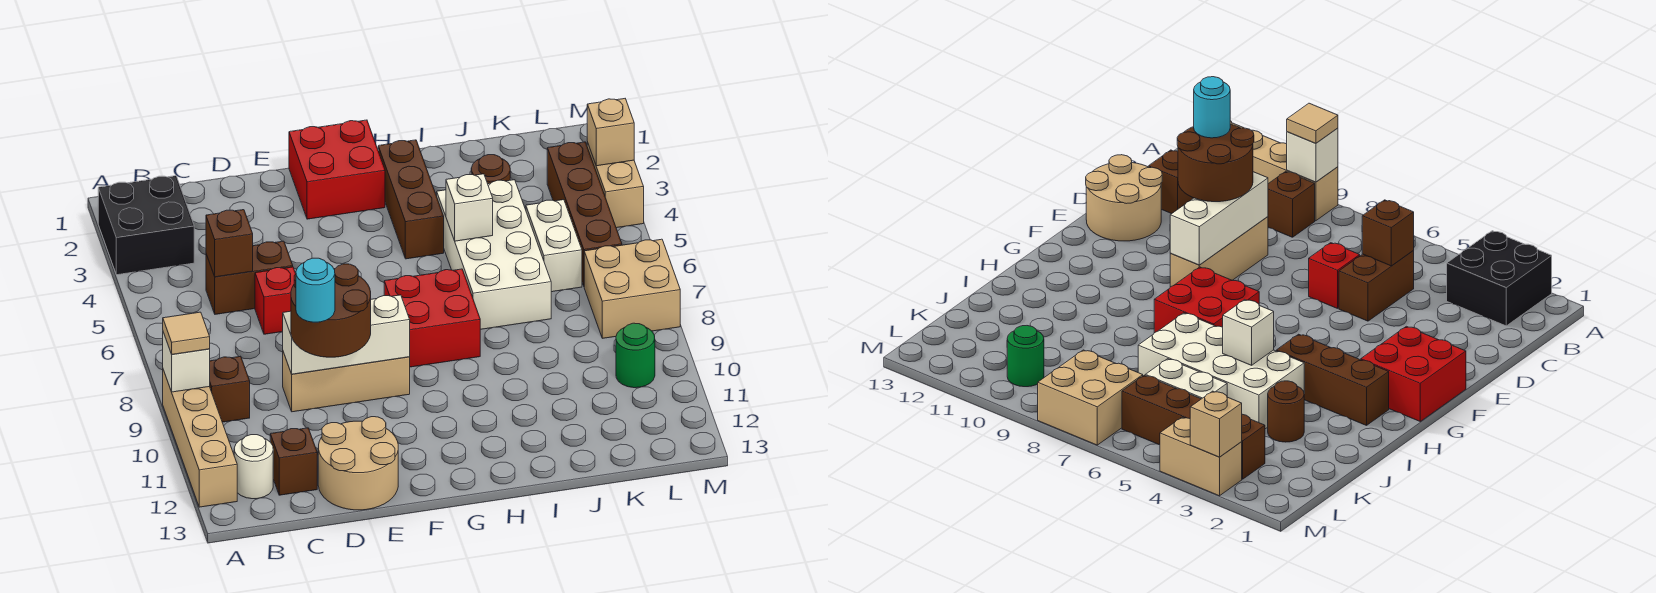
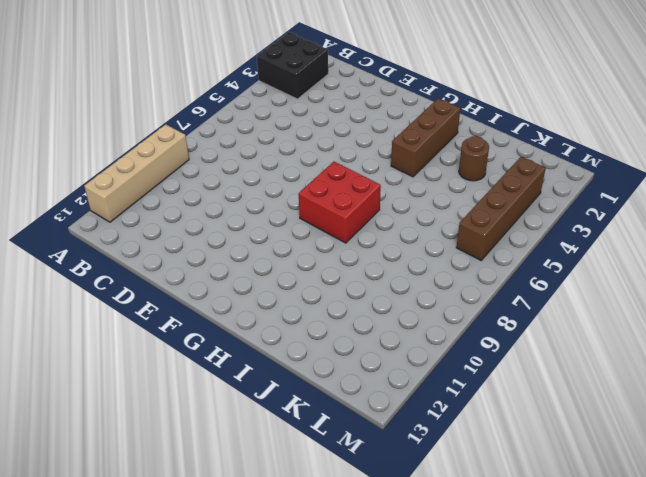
none -> brown brick B9 level 1
none -> white round brick B12 level 1
none -> brown brick C5:D5 level 1

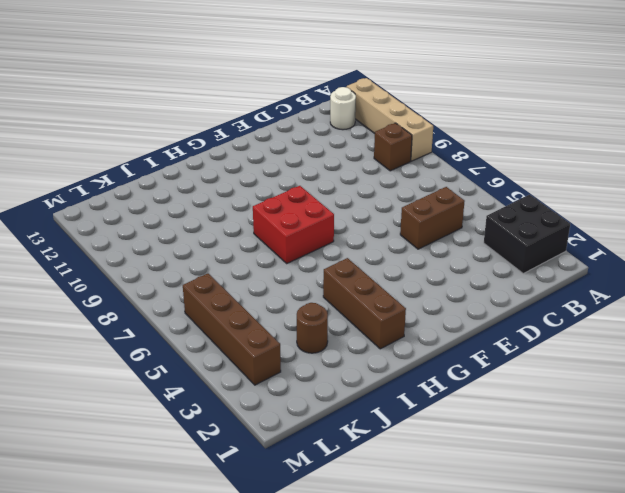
none -> brown brick C12 level 1
none -> red brick D6 level 1
none -> tan brick D9:F9 level 1

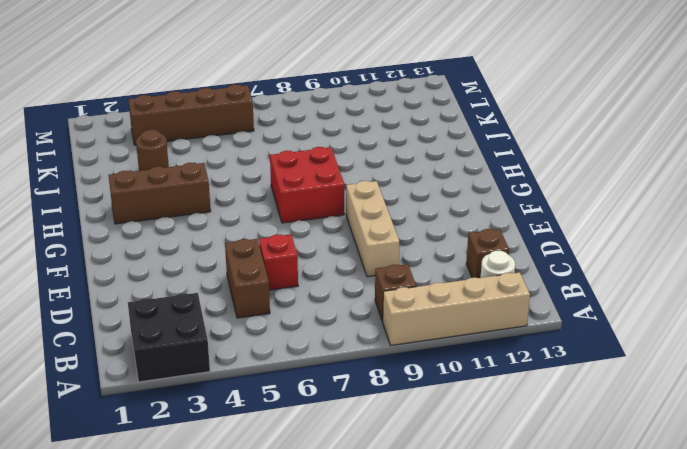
none -> tan round brick D12:E13 level 1
none -> red brick F1:G2 level 1
none -> white brick I4:J7 level 1

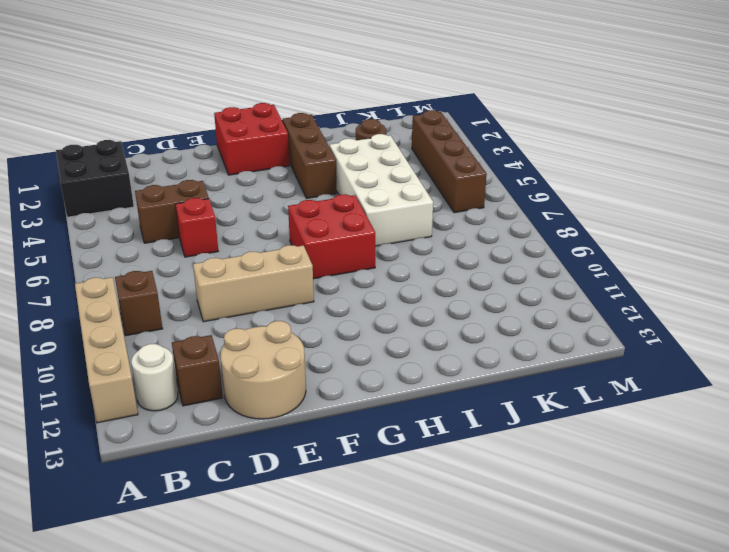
none -> white brick K5:K6 level 1
none -> tan brick L7:M8 level 1
none -> green round brick L10 level 1

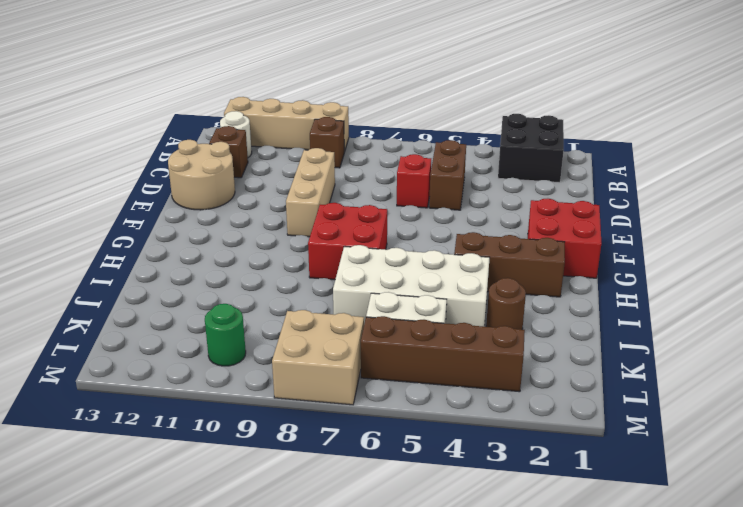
none -> tan brick M3:M4 level 1
none -> white brick A9 level 2
none -> brown brick C5 level 2

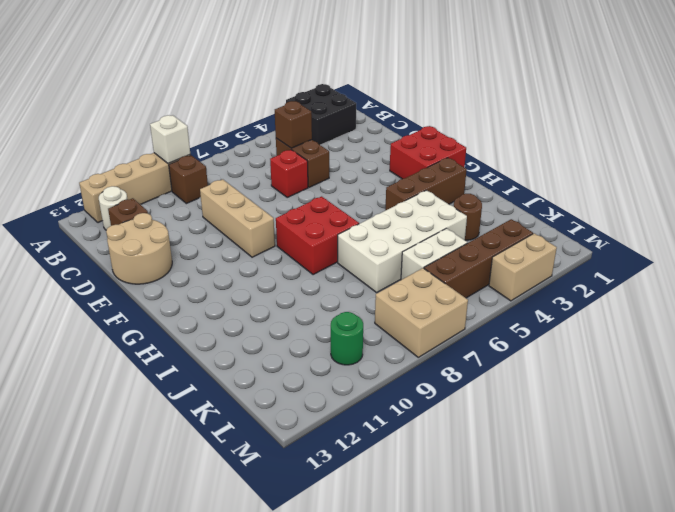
none -> white brick D9:F9 level 2
none -> white brick I5 level 2
none -> tan brick M3 level 2

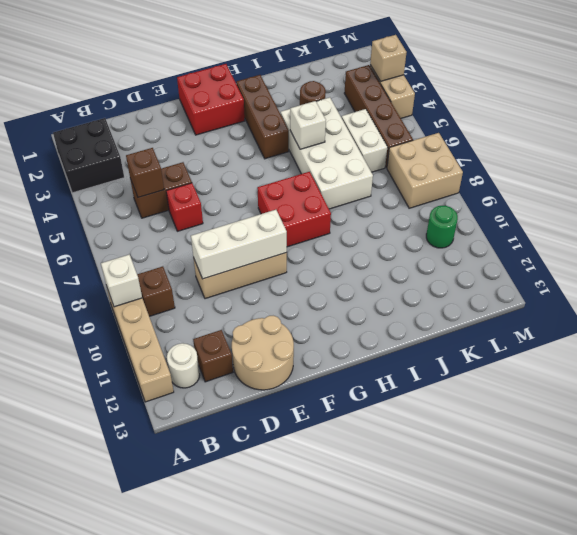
none -> tan tile A9 level 3
none -> brown round brick D9:E10 level 3
none -> cyan round brick D10 level 4

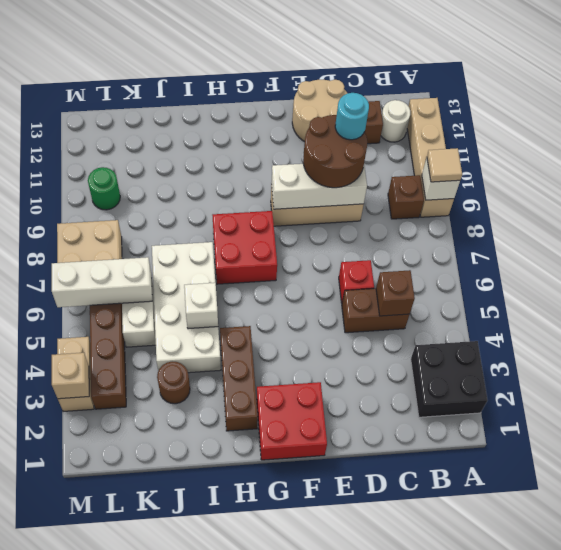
white brick K6:M6 level 2 -> none

